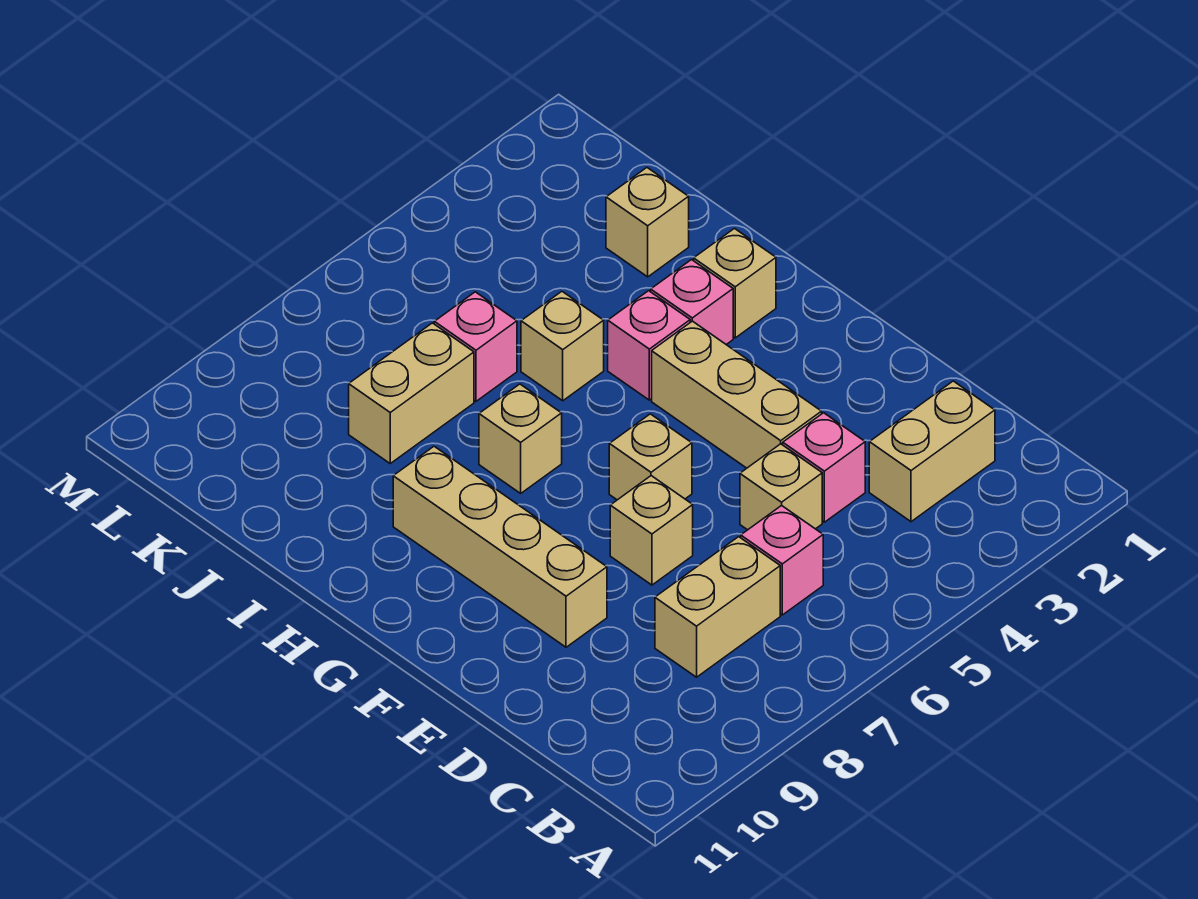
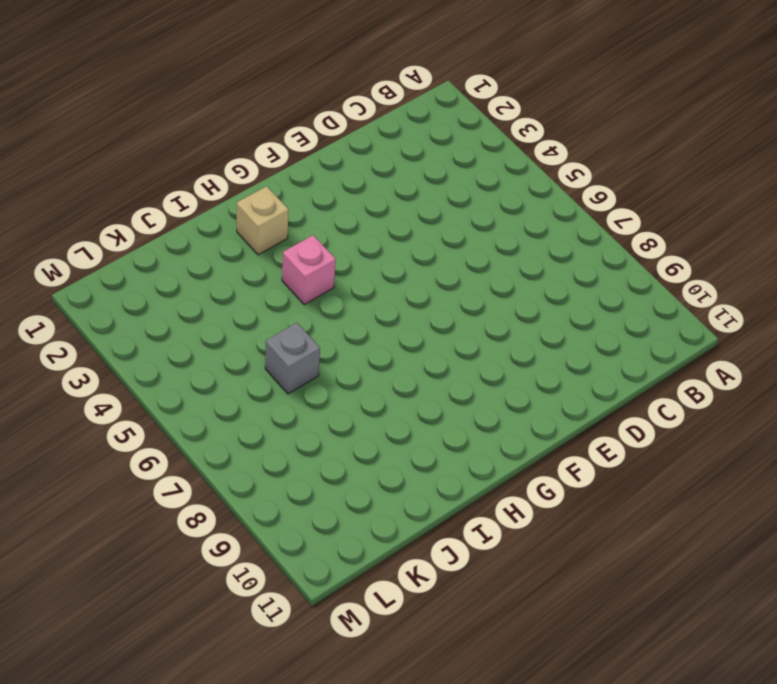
grey brick J6 level 1 -> pink brick J6 level 1
none -> tan brick C2:C3 level 1
none -> pink brick C6 level 1
none -> tan brick C7:C8 level 1

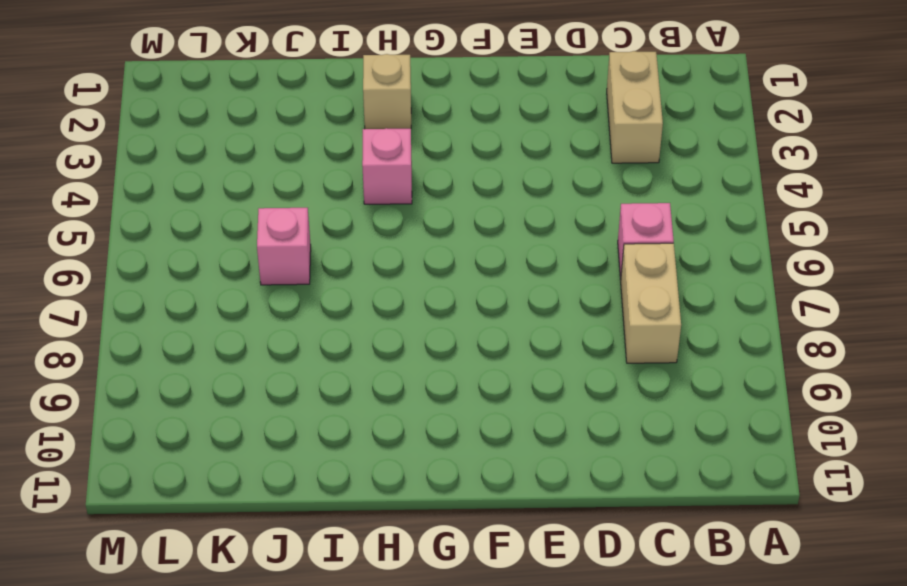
none -> pink brick D4 level 1
none -> tan brick D5 level 1
none -> tan brick E4:G4 level 1

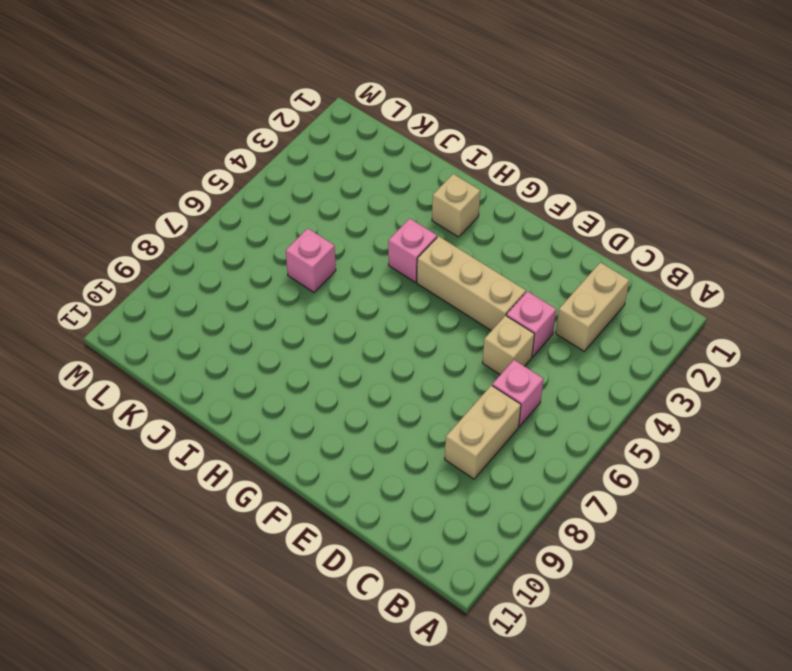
none -> tan brick E7 level 1
none -> tan brick E9:H9 level 1
none -> tan brick F6 level 1

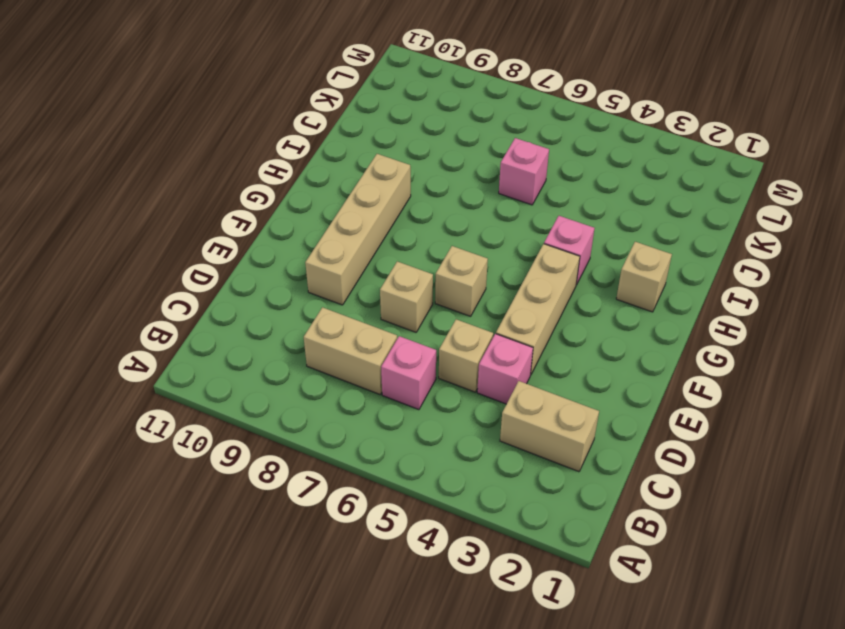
none -> pink brick H3 level 1
none -> tan brick H7 level 1
none -> tan brick I5 level 1

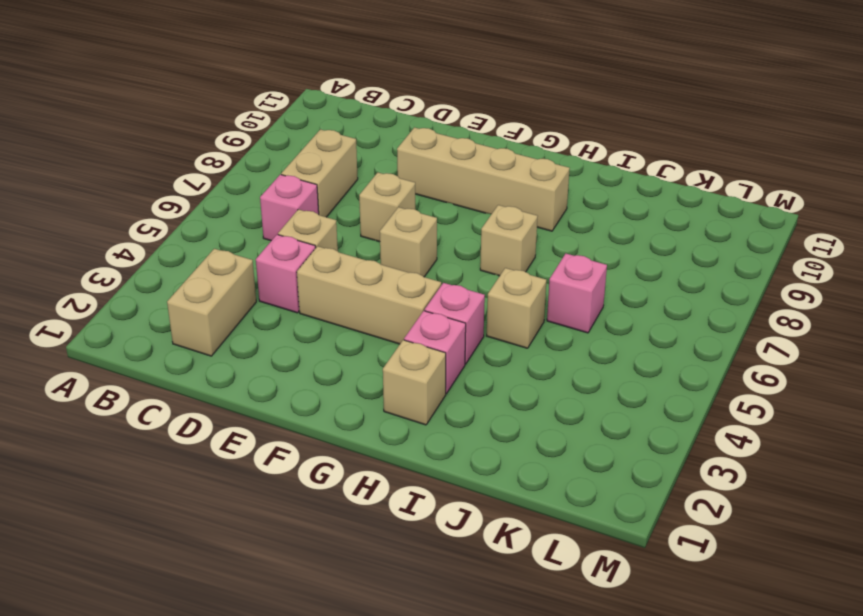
none -> tan brick J2 level 1
none -> tan brick J7:J8 level 1

